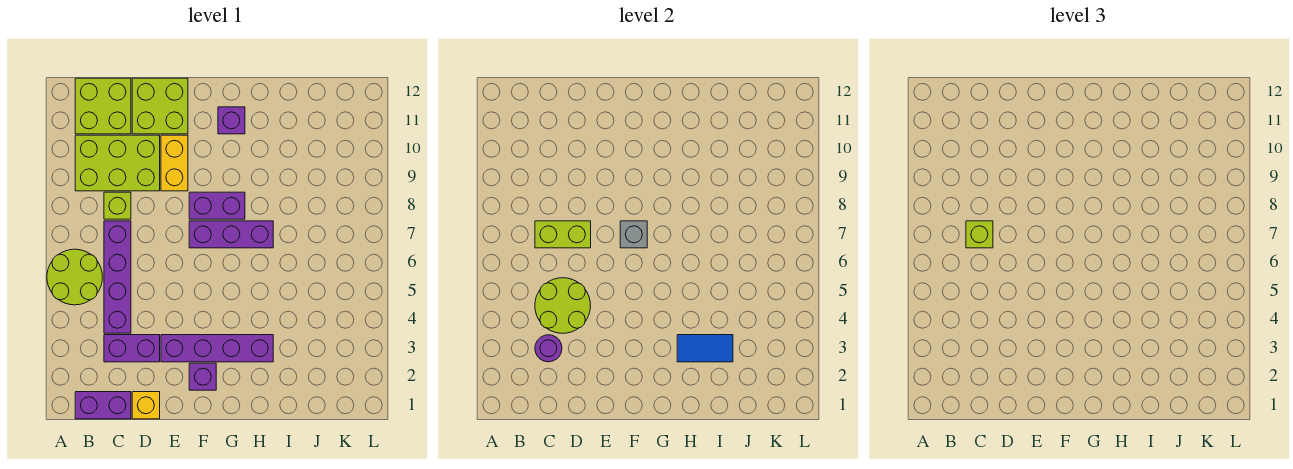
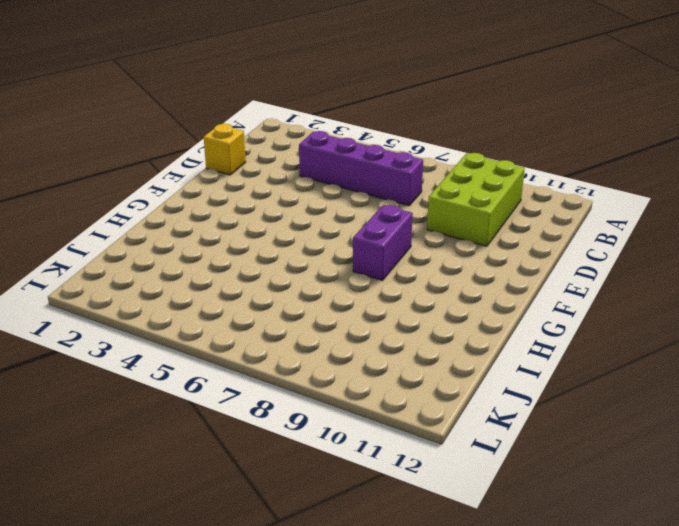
none -> lime round brick A5:B6 level 1
none -> purple brick B1:C1 level 1
none -> lime brick B11:C12 level 1

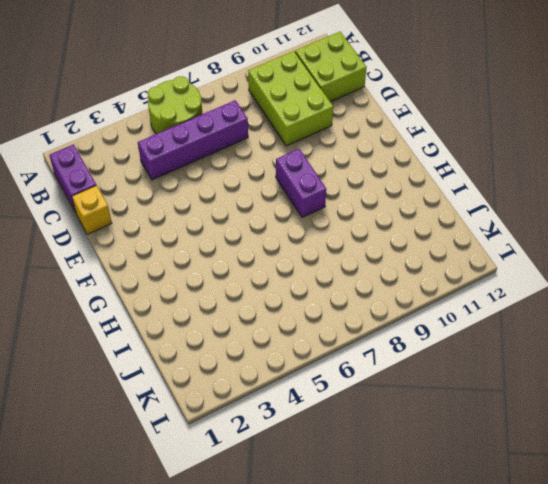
none -> purple brick C3:D3 level 1
none -> lime brick C8 level 1
none -> lime brick D11:E12 level 1

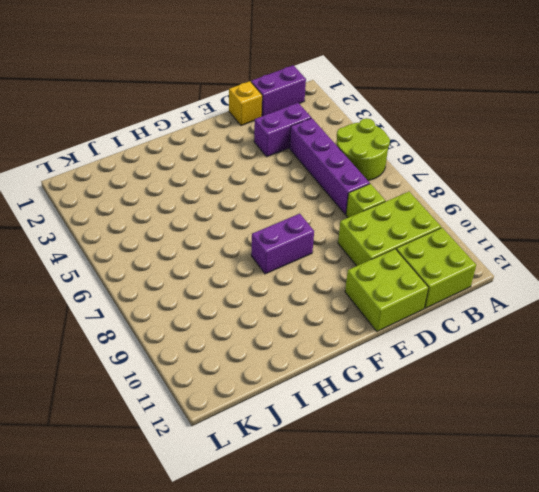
none -> purple brick E3:H3 level 1
none -> yellow brick E9:E10 level 1
none -> purple brick F2 level 1

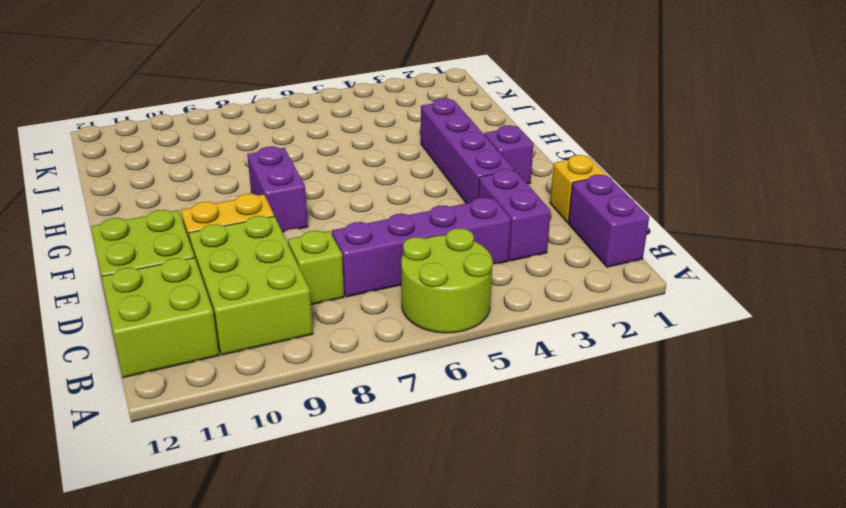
none -> purple brick F7:H7 level 1
none -> purple brick G11 level 1
none -> purple round brick C3 level 2

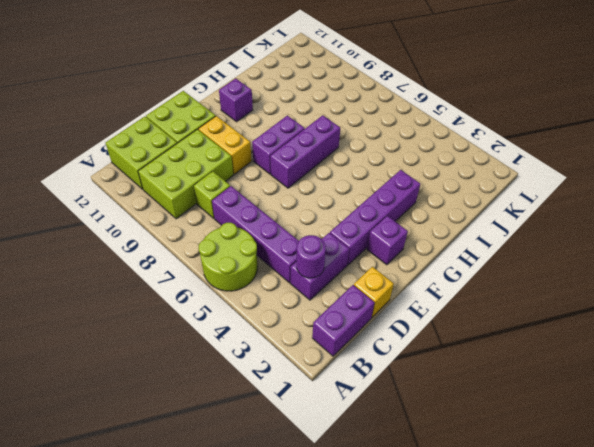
none -> lime round brick C4:D5 level 2
none -> lime brick C7:D7 level 2
none -> grey brick F7 level 2

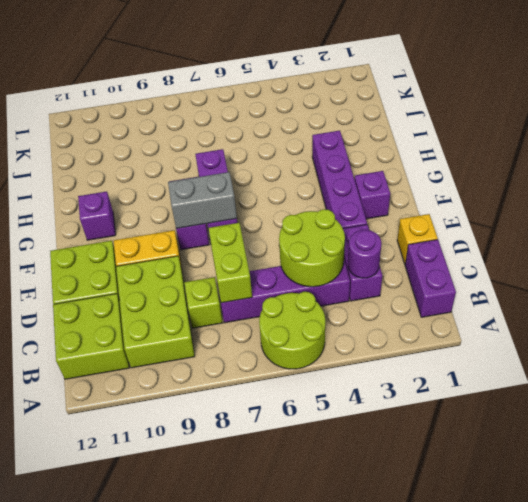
grey brick F7:F8 level 2 -> grey brick F7 level 2
none -> blue tile H3:I3 level 2
none -> lime brick C7 level 3

